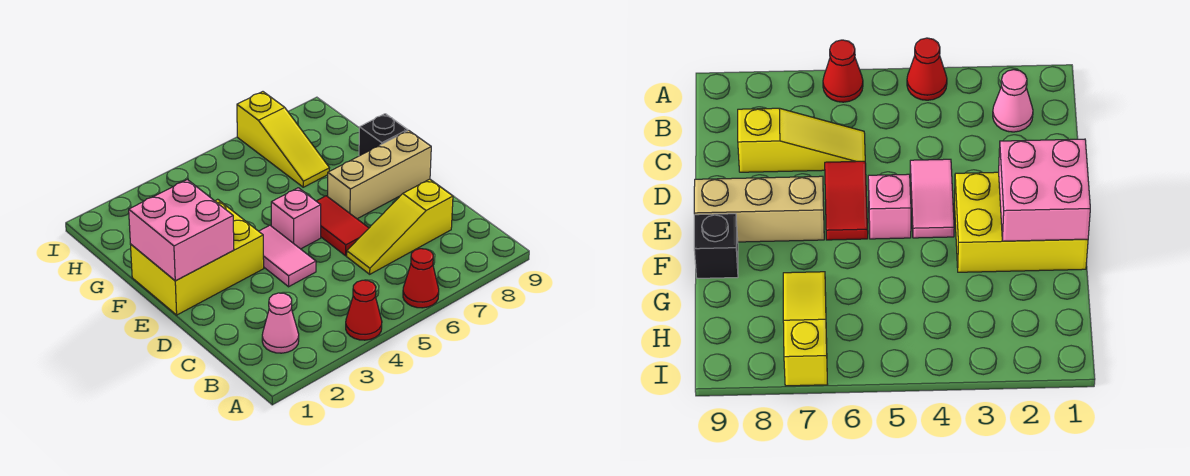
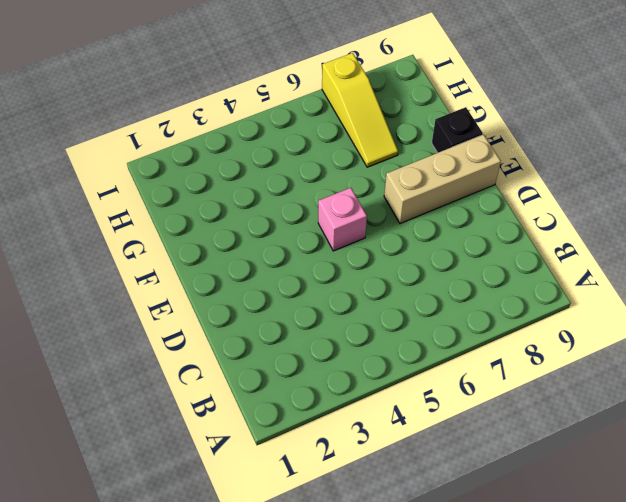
none -> red cone A4 level 1
none -> red cone A6 level 1
none -> pink cone B2 level 1

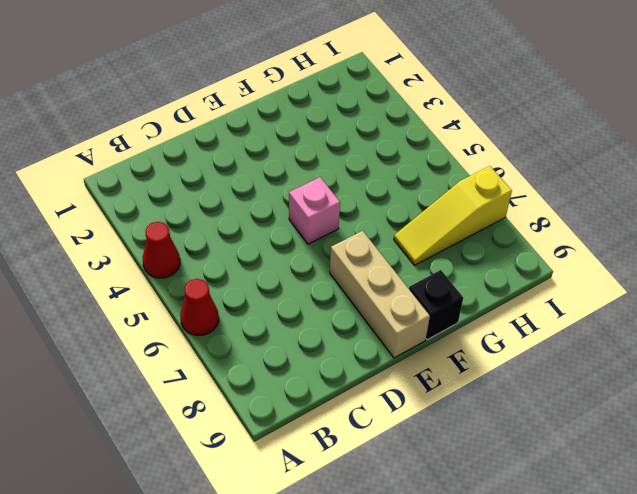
none -> pink cone B2 level 1
none -> yellow slope C6:C8 level 1 top 8
none -> pink tile D4:E4 level 1

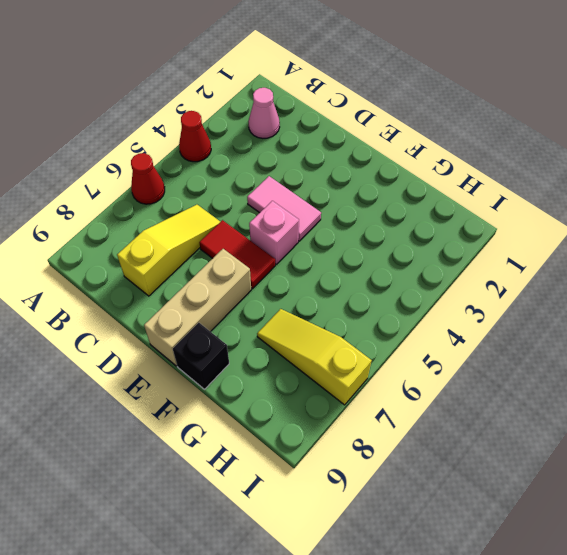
none -> yellow brick E1:F3 level 1
none -> pink brick E1:F2 level 2

